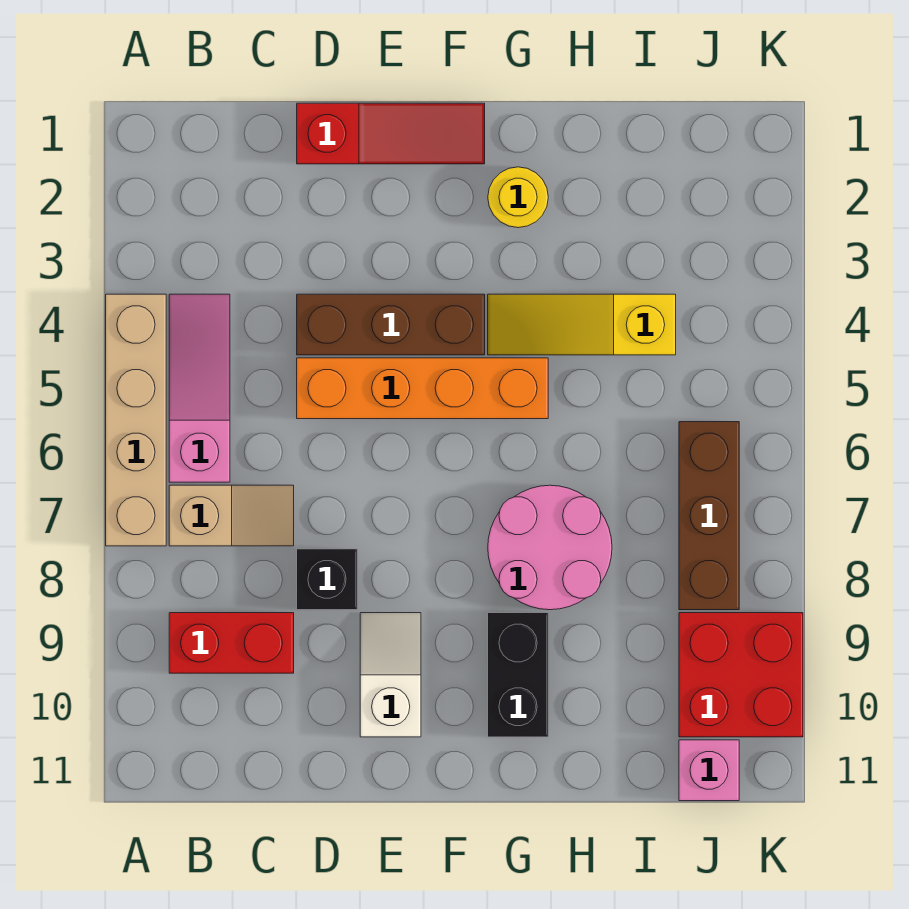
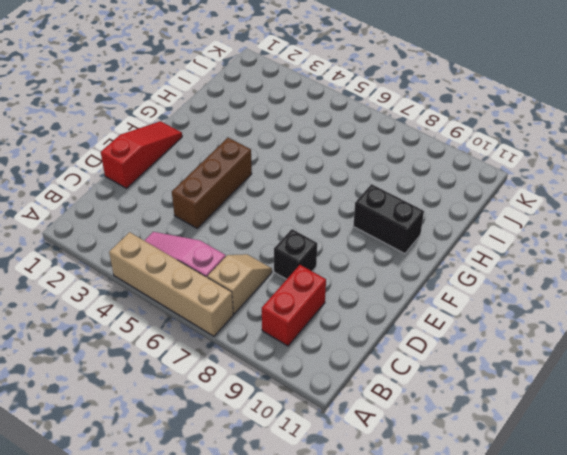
none -> orange brick D5:G5 level 1
none -> white slope E9:E10 level 1 top 10
none -> yellow round brick G2 level 1

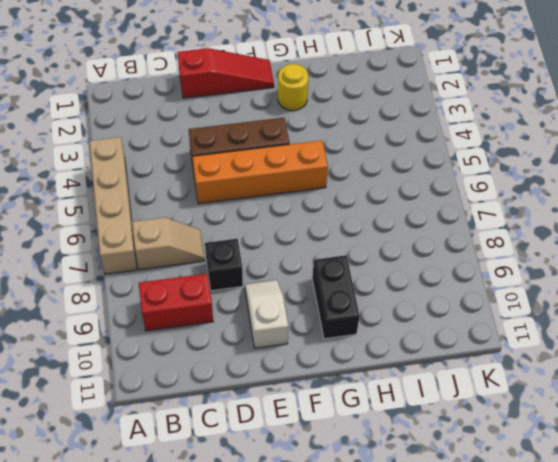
none -> pink slope B4:B6 level 1 top 6
none -> yellow slope G4:I4 level 1 top I
none -> pink round brick G7:H8 level 1

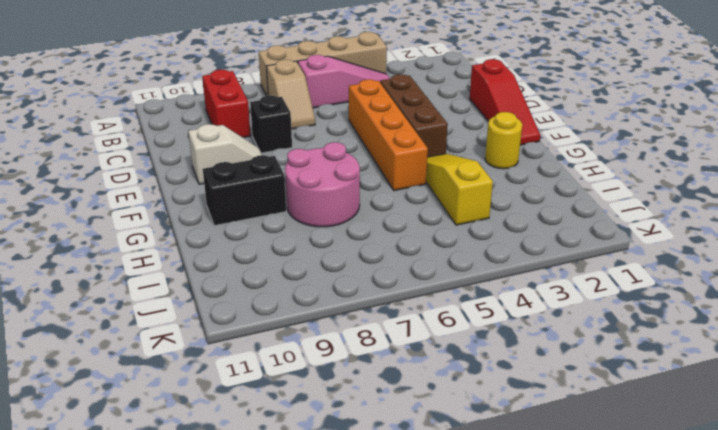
none -> brown brick J6:J8 level 1
none -> red brick J9:K10 level 1
none -> pink brick J11 level 1

